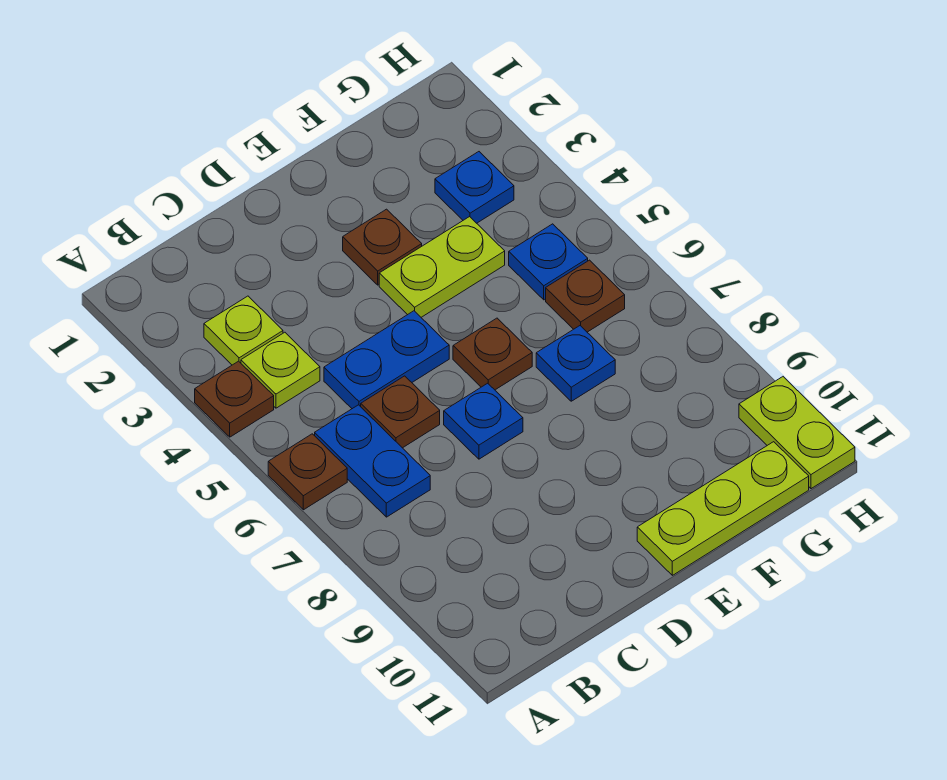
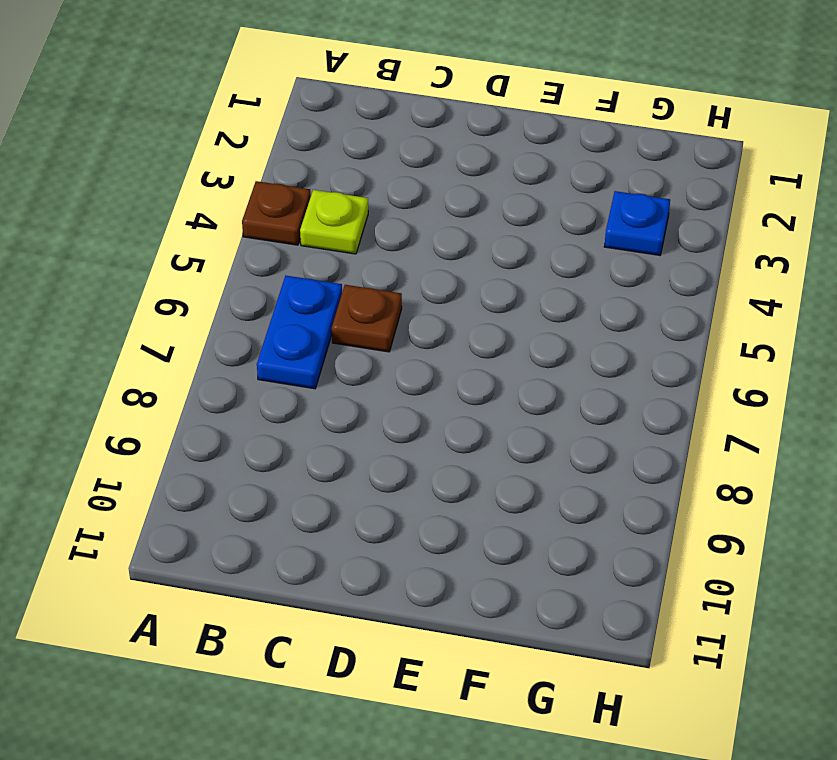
none -> brown plate A6 level 1
none -> lime plate B3 level 1
none -> blue plate C5:D5 level 1

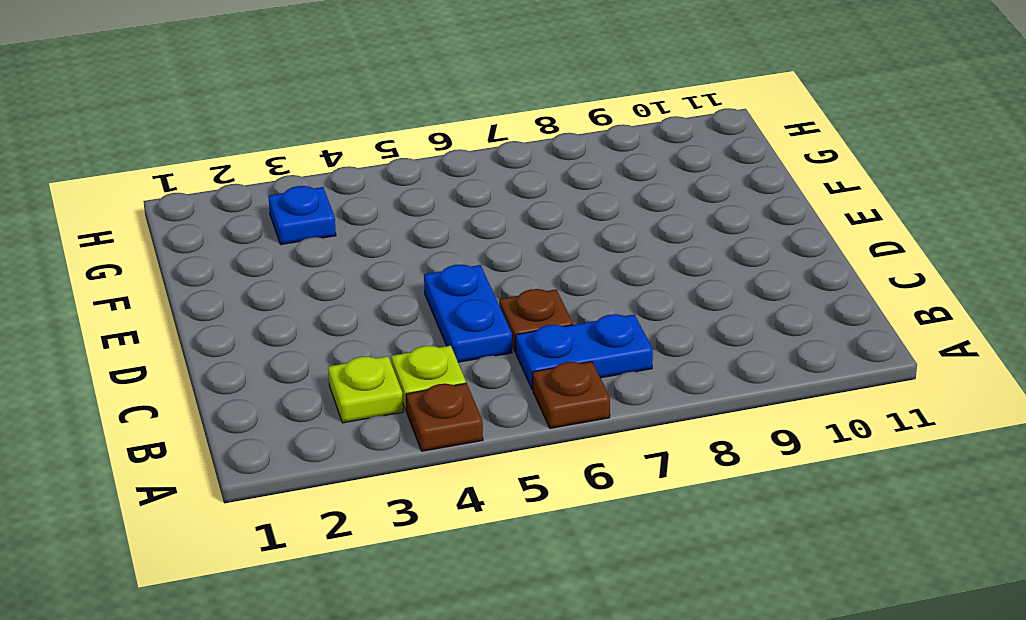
none -> blue plate D7 level 1
none -> brown plate E3 level 1
none -> lime plate E4:F4 level 1

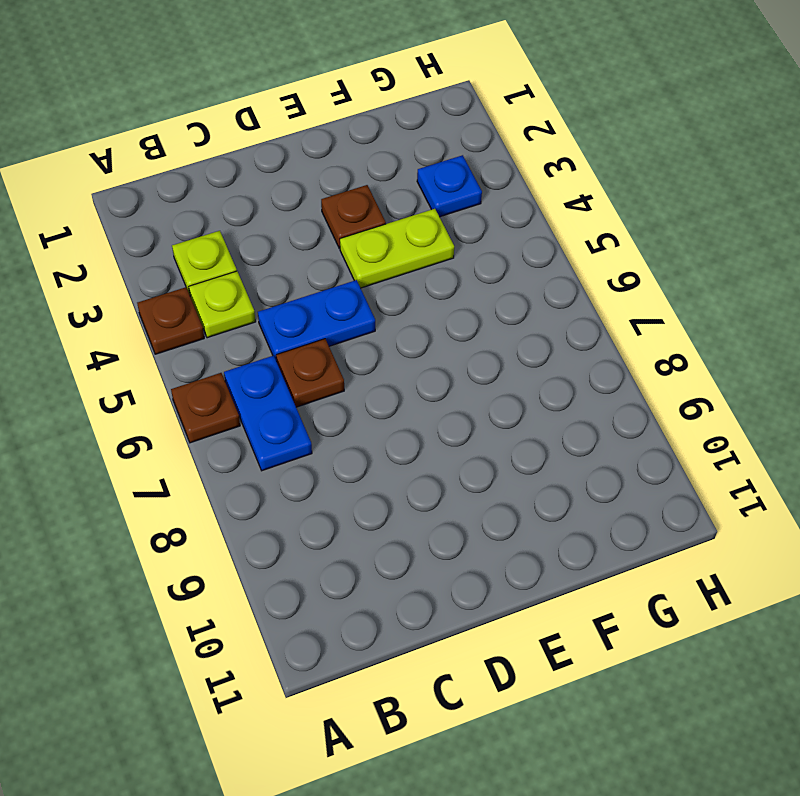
none -> blue plate D7 level 1
none -> brown plate E6 level 1
none -> lime plate E11:G11 level 1

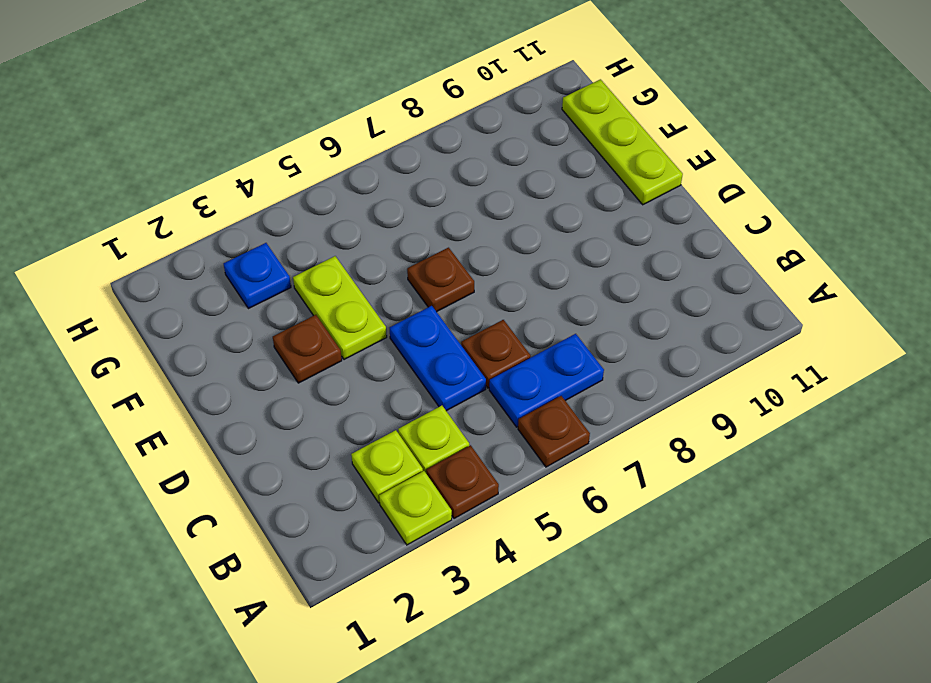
lime plate A3 level 1 -> none
none -> blue plate D7 level 1
none -> blue plate F7 level 1
none -> blue plate G5 level 1

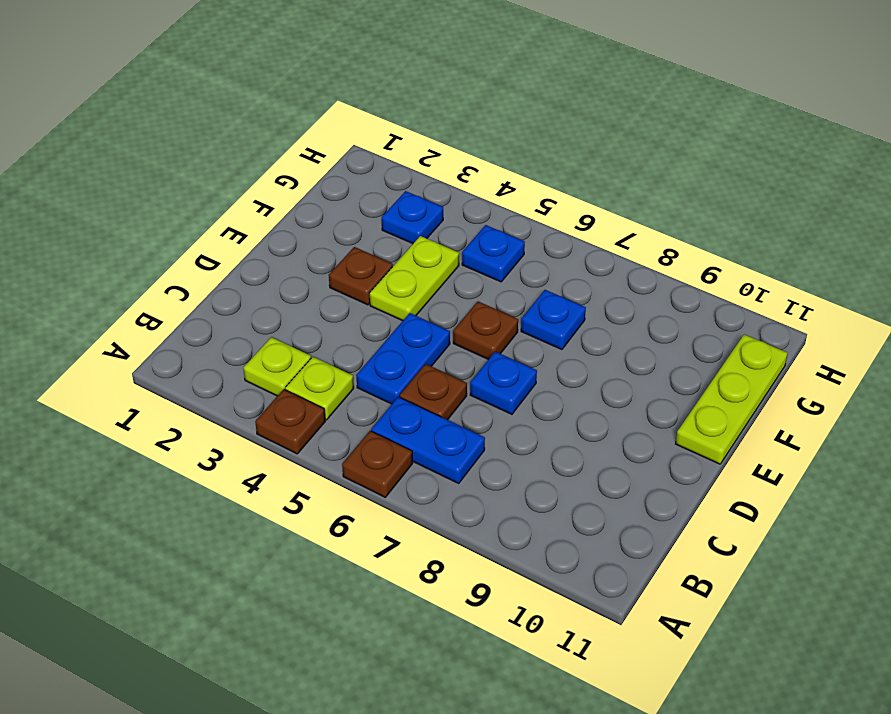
none -> brown plate G6 level 1
none -> lime plate H10:H11 level 1

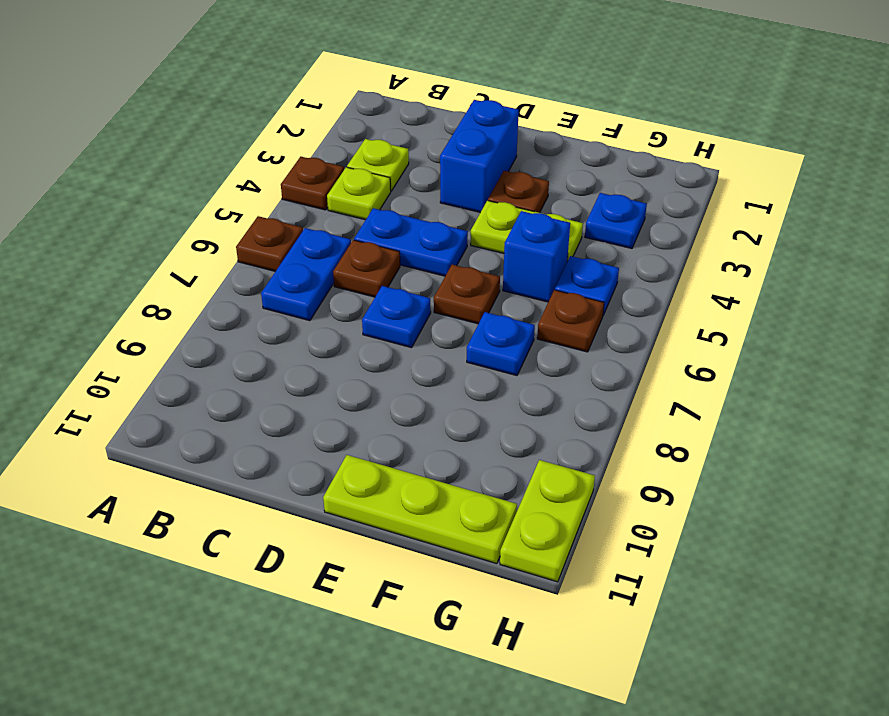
blue brick D2:D3 level 1 -> none
blue brick F5 level 1 -> none

